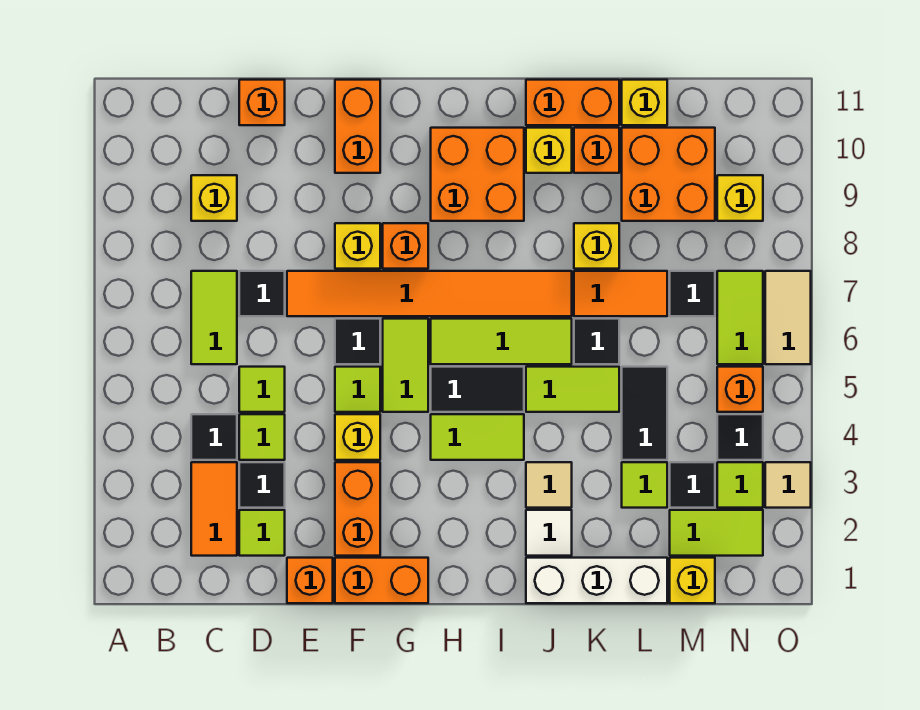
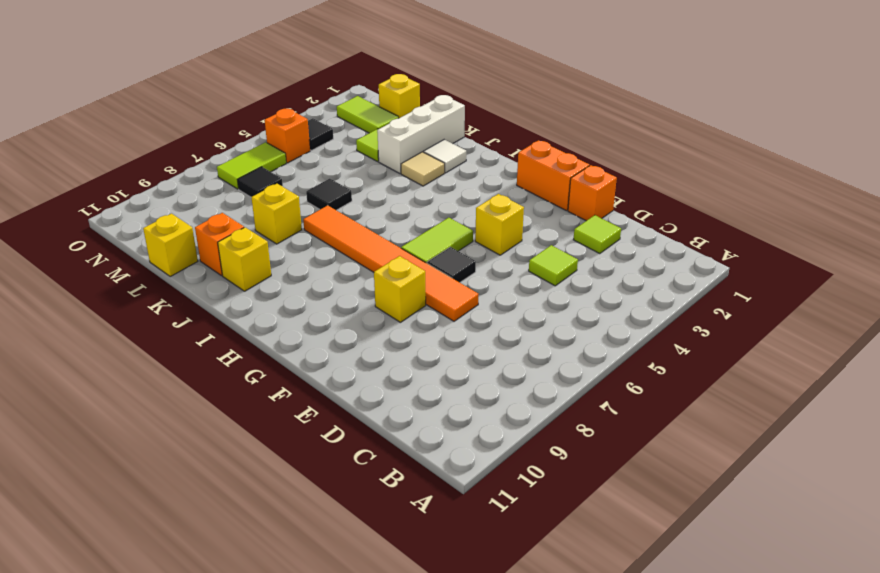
white brick K1:K3 level 1 -> white brick J1:L1 level 1
none -> orange tile C2:C3 level 1
none -> black tile C4 level 1
none -> lime tile C6:C7 level 1
none -> yellow brick C9 level 1

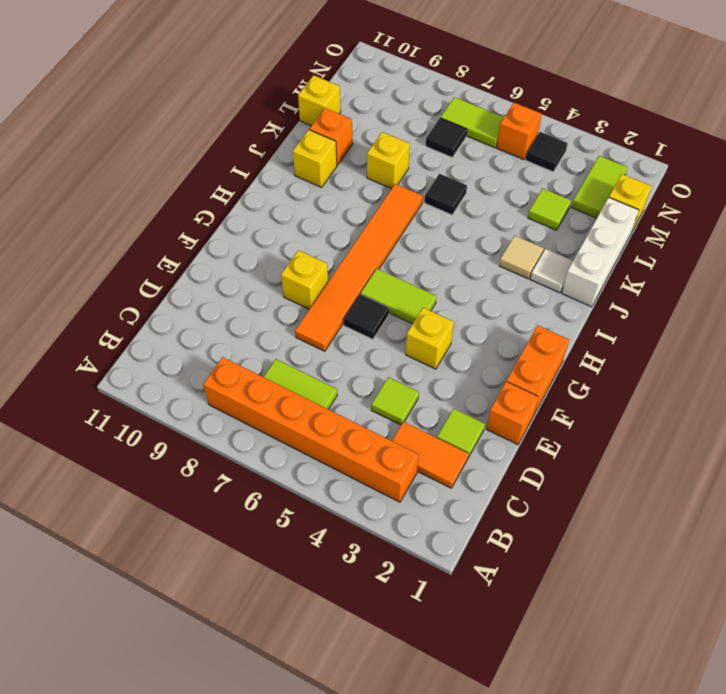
orange brick B3:B8 level 1 -> none
none -> black tile C4 level 1
none -> yellow brick C9 level 1
none -> black tile D3 level 1
none -> lime tile D5 level 1

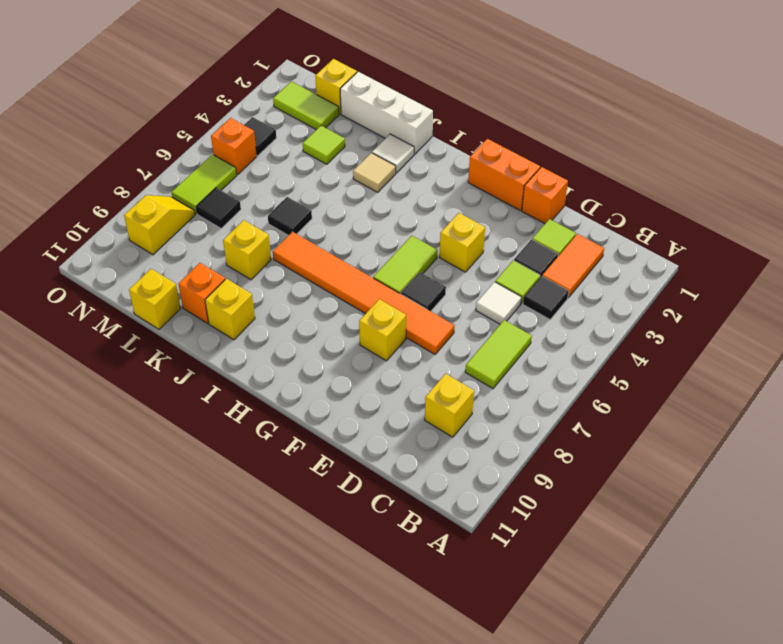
white tile D5 level 1 -> lime tile D5 level 1
yellow slope N8:N9 level 1 top 9 -> yellow brick N9 level 1
none -> black tile D7 level 1
none -> orange brick D11 level 1
none -> orange brick F2:F3 level 1
none -> lime tile F5 level 1

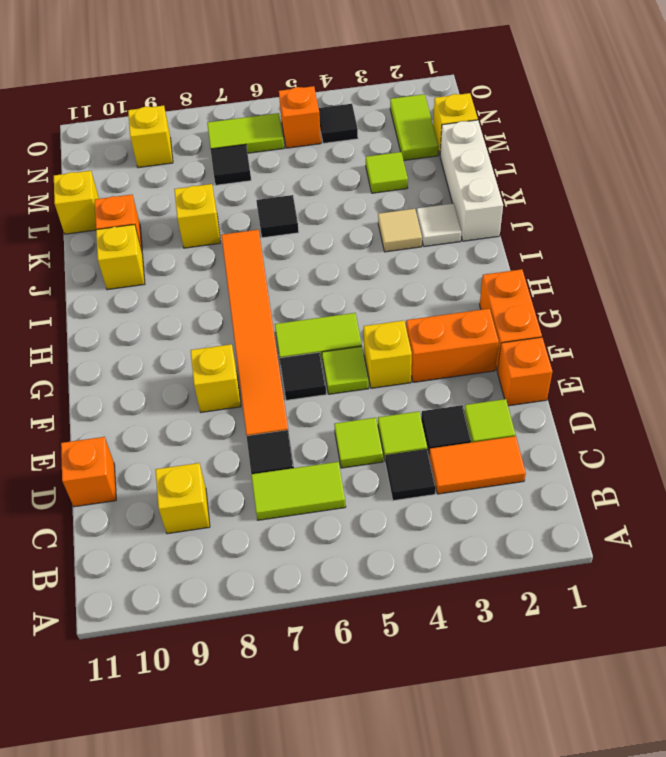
none -> orange brick F10:F11 level 1
none -> orange brick G8 level 1
none -> lime tile H4:I4 level 1
none -> black tile H5:I5 level 1

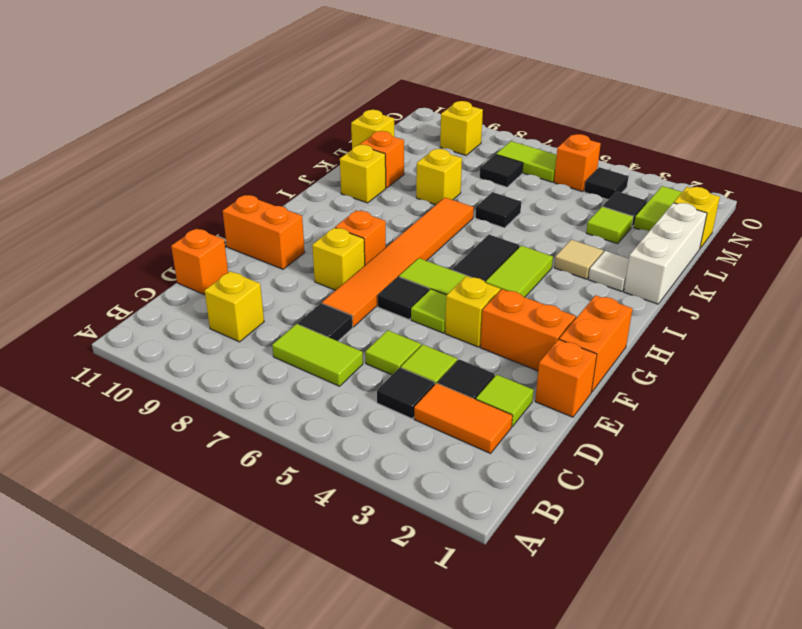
none -> lime tile H6:J6 level 1
none -> orange brick H9:I10 level 1
none -> lime tile J5:K5 level 1
none -> orange brick J11:K11 level 1

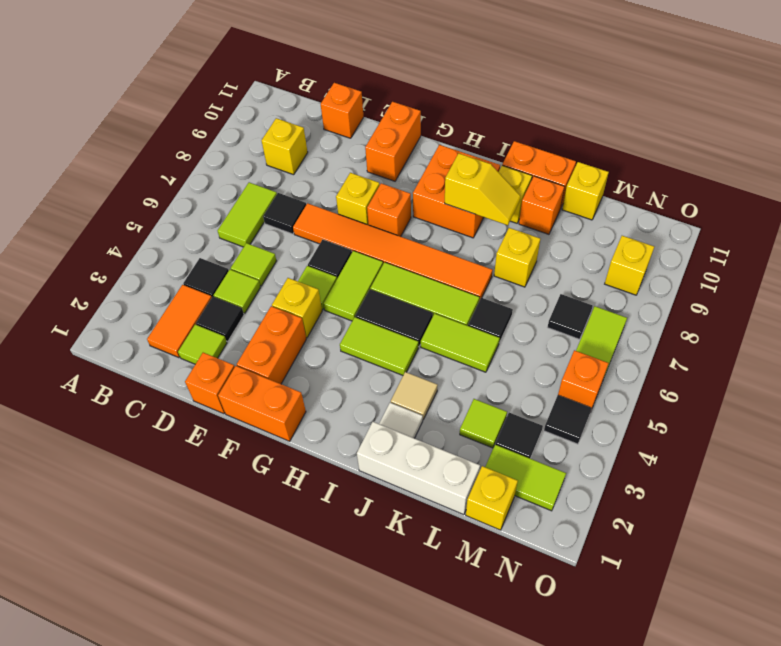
yellow slope I9:J9 level 2 top I -> none
none -> orange tile K7:L7 level 1
none -> black tile L4:L5 level 1
none -> orange brick L9:M10 level 1
none -> lime tile N3 level 1

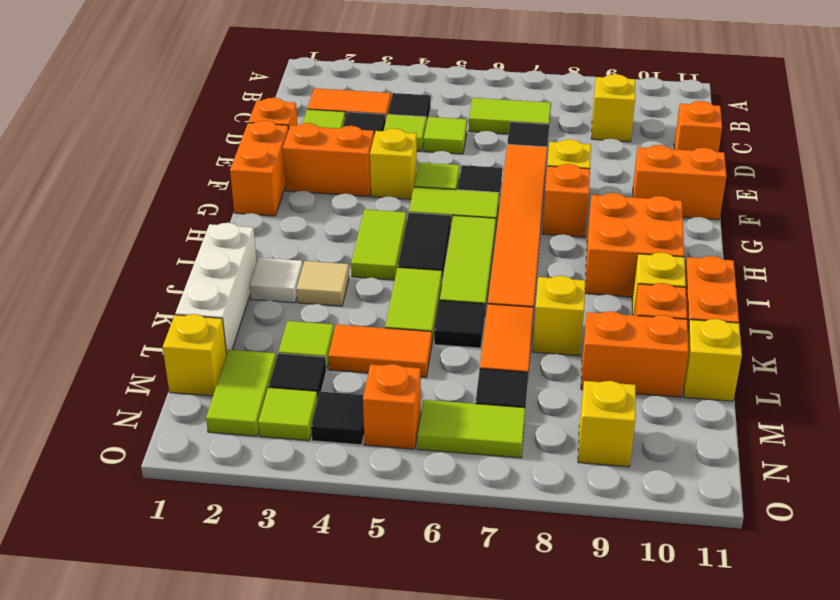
orange tile L4:L5 level 1 -> black tile L4:L5 level 1
orange brick L9:L10 level 1 -> orange brick L9:M10 level 1
none -> tan tile O3 level 1
none -> tan tile O6:O7 level 1

